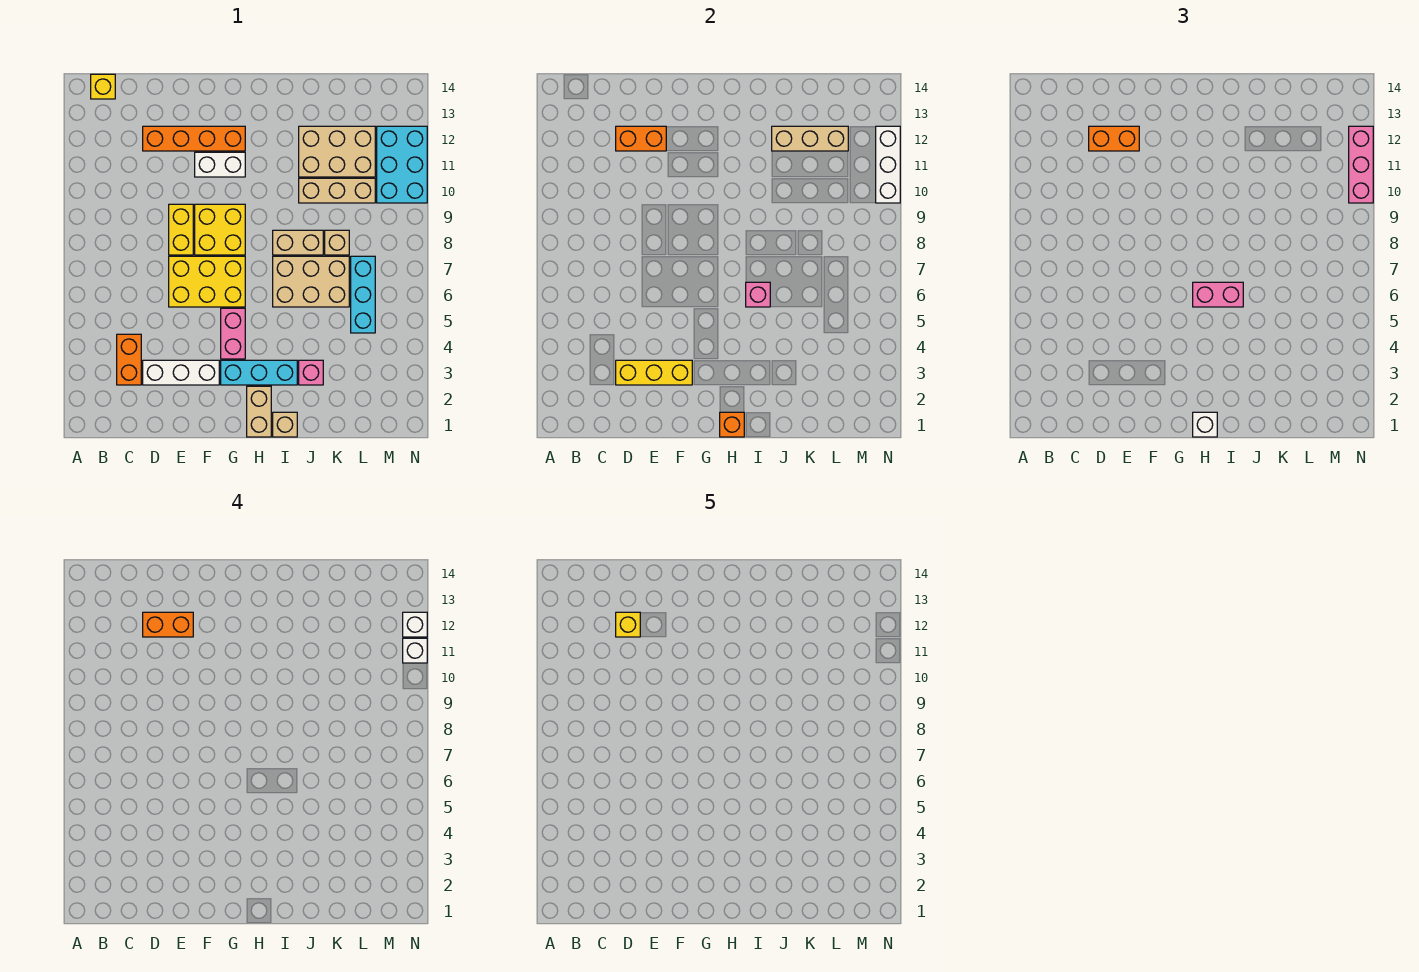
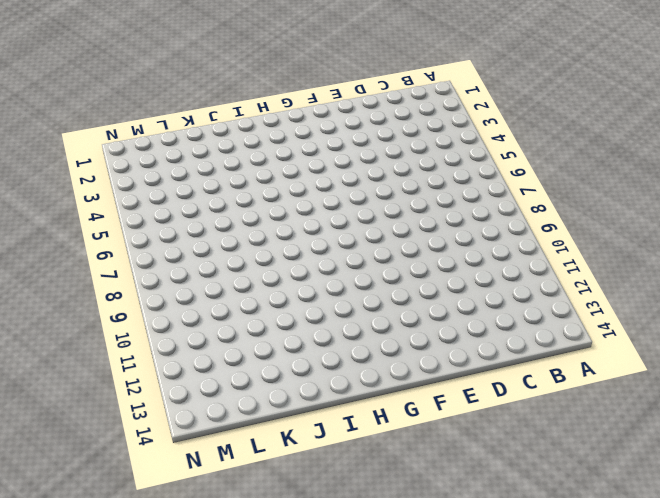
none -> yellow brick B14 level 1
none -> orange brick C3:C4 level 1
none -> white brick D3:F3 level 1
none -> orange brick D12:G12 level 1

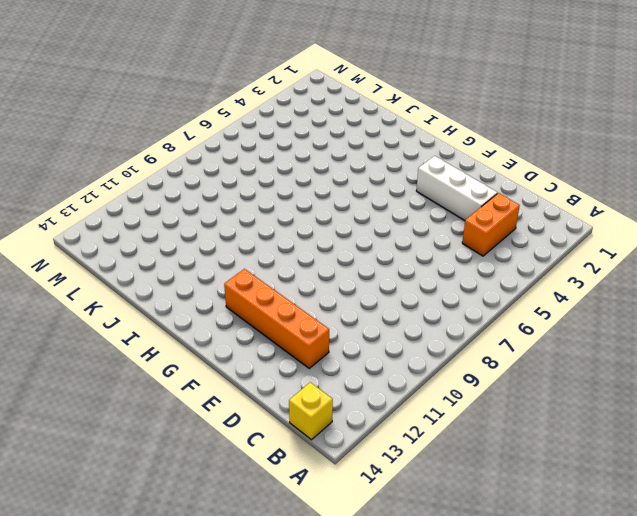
none -> yellow brick E6:G7 level 1
none -> yellow brick E8:E9 level 1
none -> yellow brick F8:G9 level 1
none -> white brick F11:G11 level 1

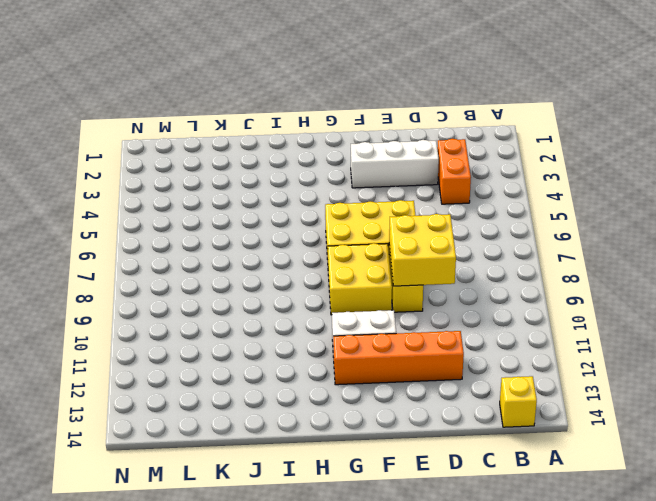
yellow brick D8:E9 level 2 -> none
none -> cyan brick G3:I3 level 1
none -> pink brick G4:G5 level 1
none -> tan brick H1:H2 level 1
none -> tan brick I1 level 1

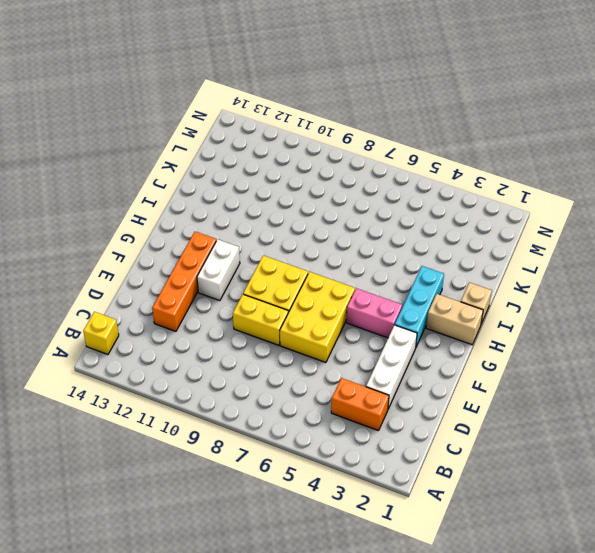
none -> tan brick I6:K7 level 1
none -> tan brick I8:J8 level 1
none -> pink brick J3 level 1
none -> tan brick J10:L10 level 1

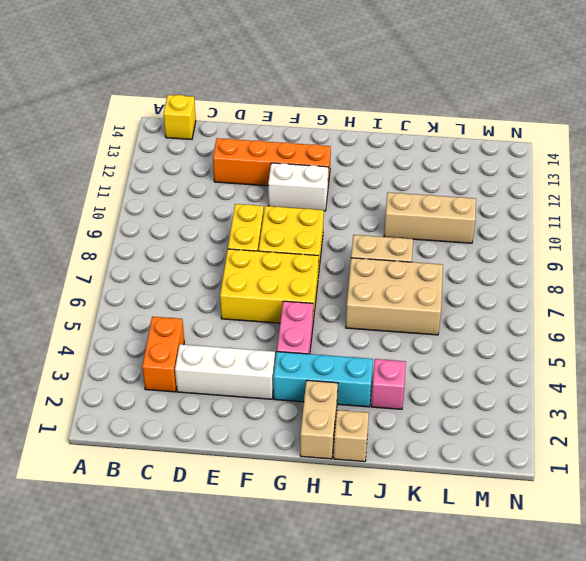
none -> tan brick J11:L12 level 1
none -> tan brick K8 level 1
none -> cyan brick L5:L7 level 1
none -> cyan brick M10:N12 level 1

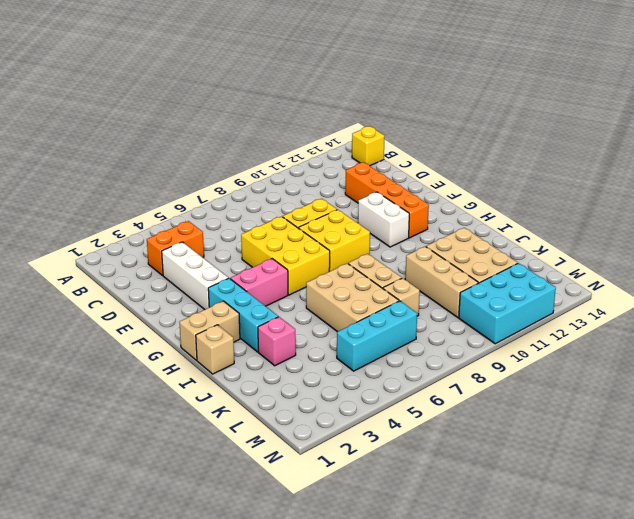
none -> yellow brick D3:F3 level 2
none -> orange brick D12:E12 level 2
none -> orange brick H1 level 2
none -> pink brick I6 level 2

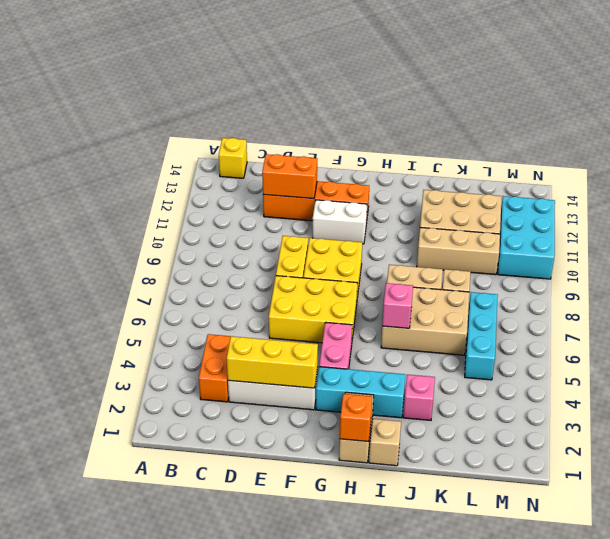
none -> tan brick J12:L12 level 2
none -> white brick N10:N12 level 2
none -> orange brick D12:E12 level 3
none -> white brick H1 level 3

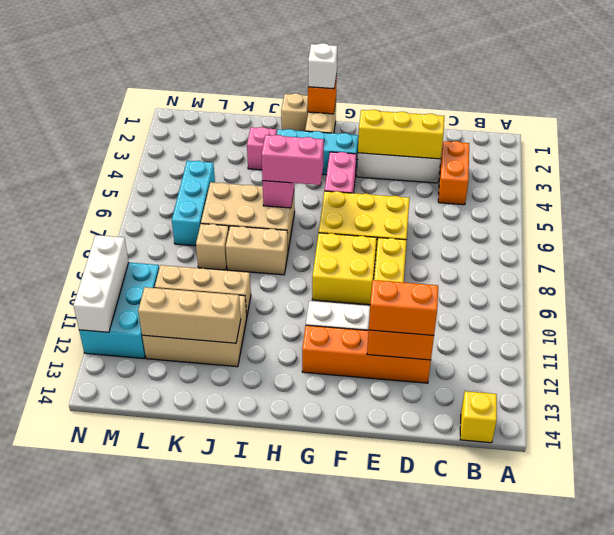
none -> pink brick N10:N12 level 3
none -> orange brick D12:E12 level 4
none -> white brick N11 level 4
none -> white brick N12 level 4

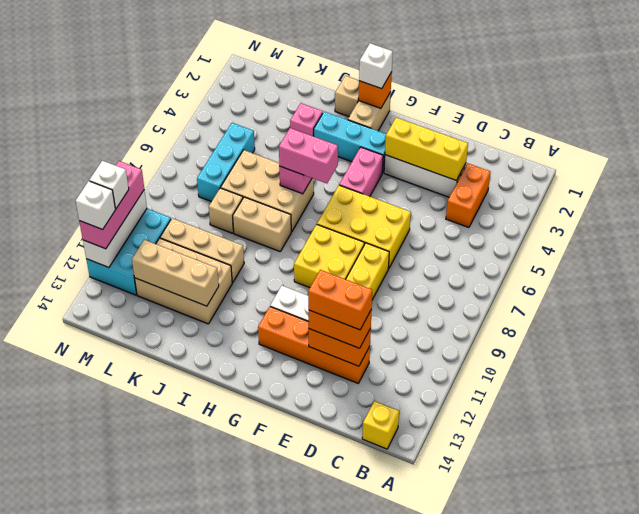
none -> yellow brick D12 level 5

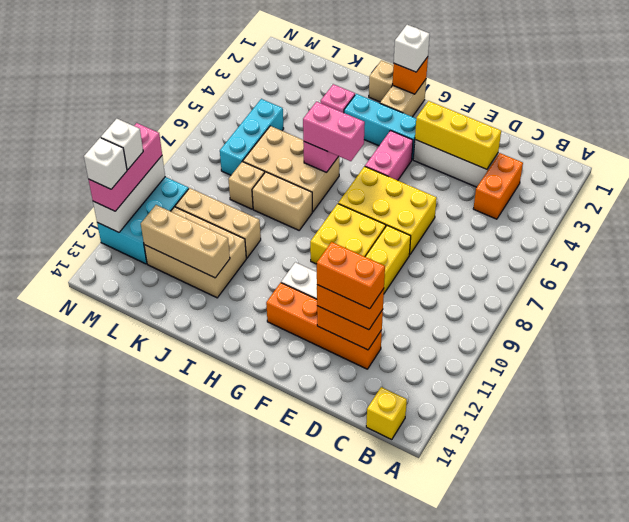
none -> yellow brick D12 level 5

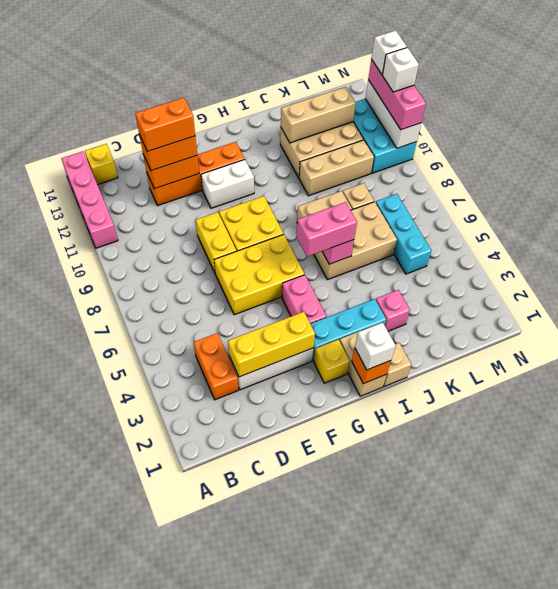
pink brick A11:A14 level 1 -> none
yellow brick G2 level 1 -> yellow brick D12 level 5

